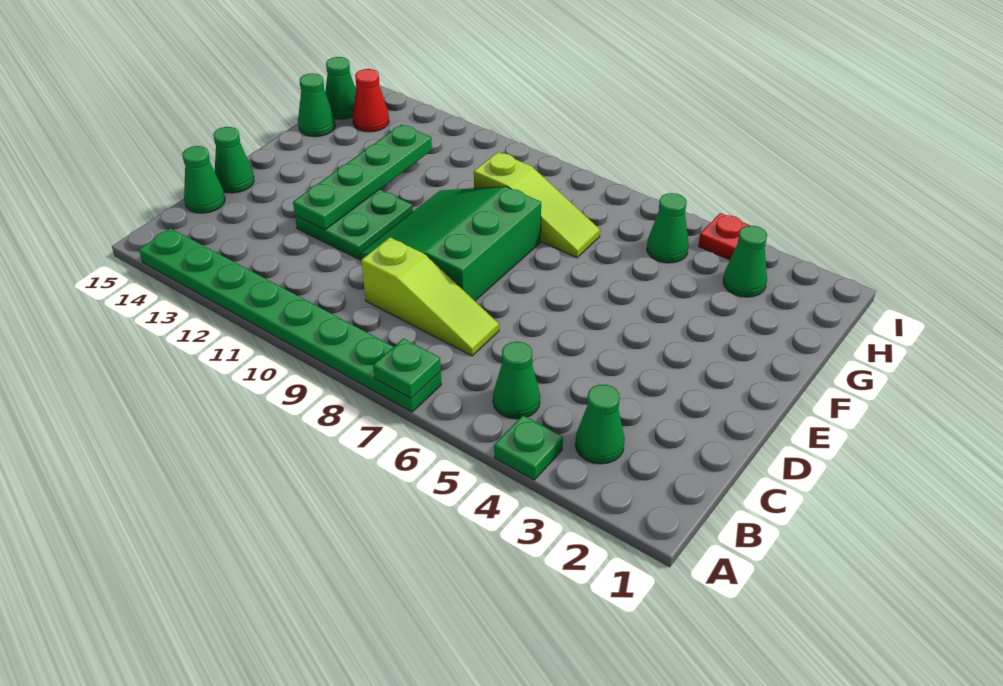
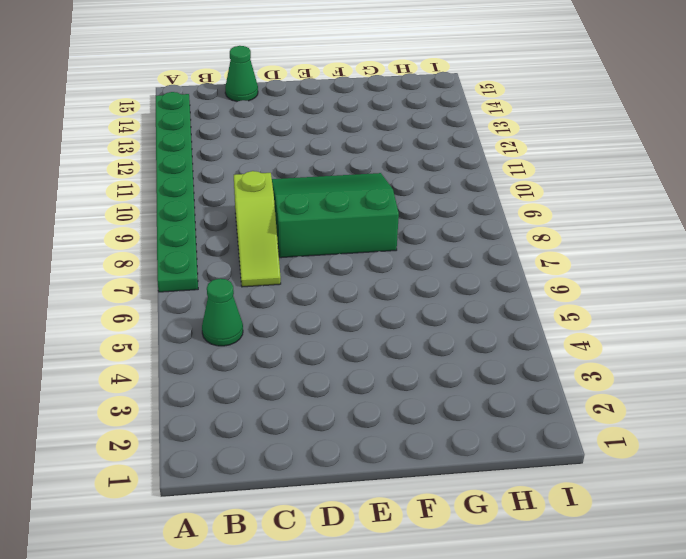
none -> green plate A4 level 1
none -> green cone B3 level 1
none -> green plate D11:E12 level 1

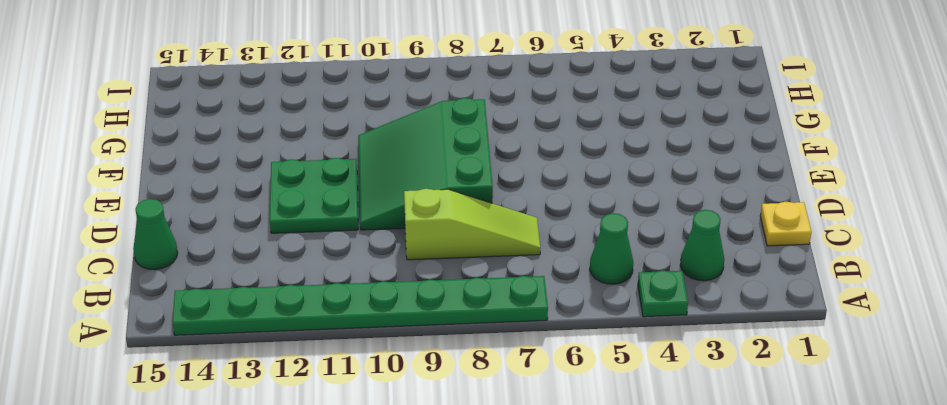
yellow plate C1 level 1 -> none
none -> green cone D15 level 1
none -> lime slope G7:G9 level 1 top 9
none -> green cone G15 level 1

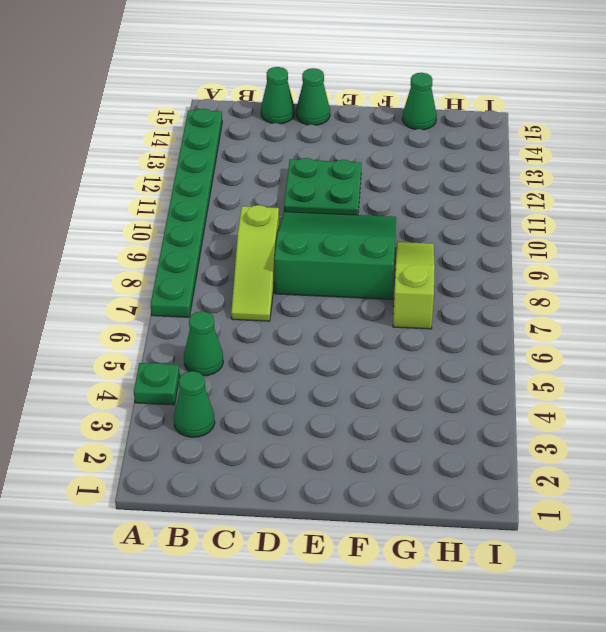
lime slope G7:G9 level 1 top 7 -> lime slope G7:G9 level 1 top 9
none -> green cone H3 level 1
none -> green cone H5 level 1
none -> red cone H14 level 1

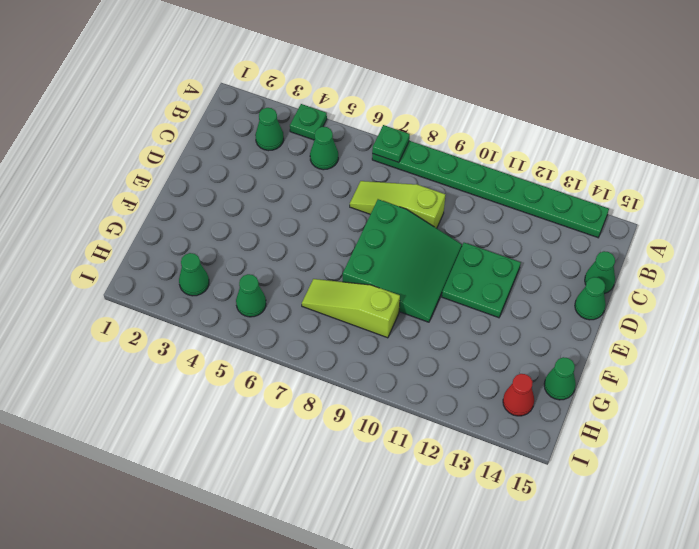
none -> green cone H15 level 1
none -> red plate I4 level 1
none -> green plate D12:G12 level 2

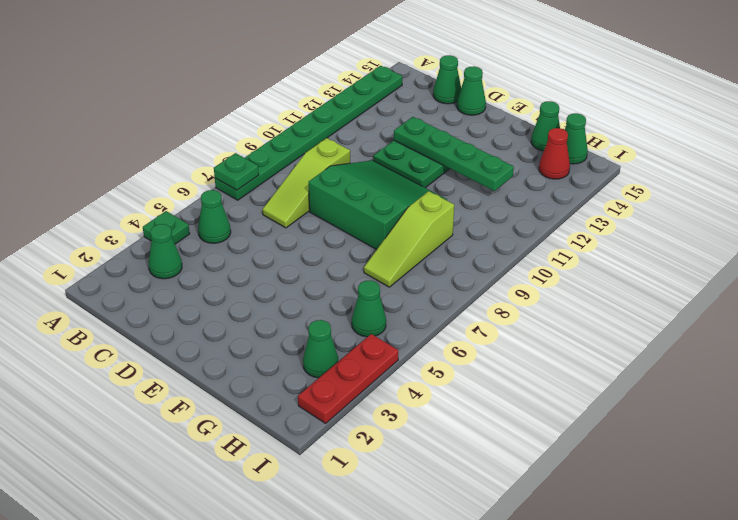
red plate I2:I4 level 1 -> red plate I4 level 1

